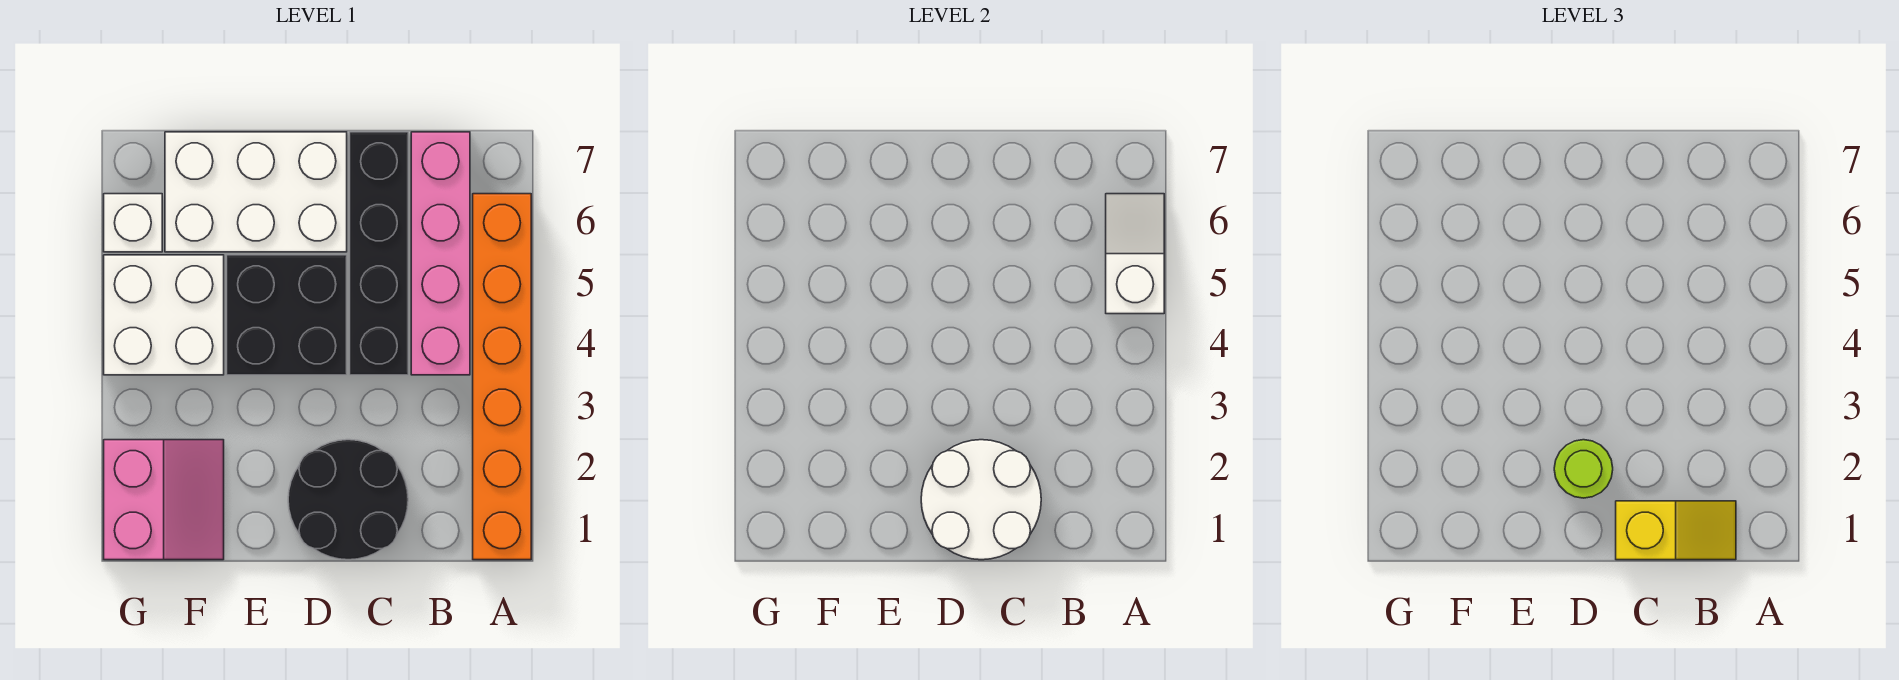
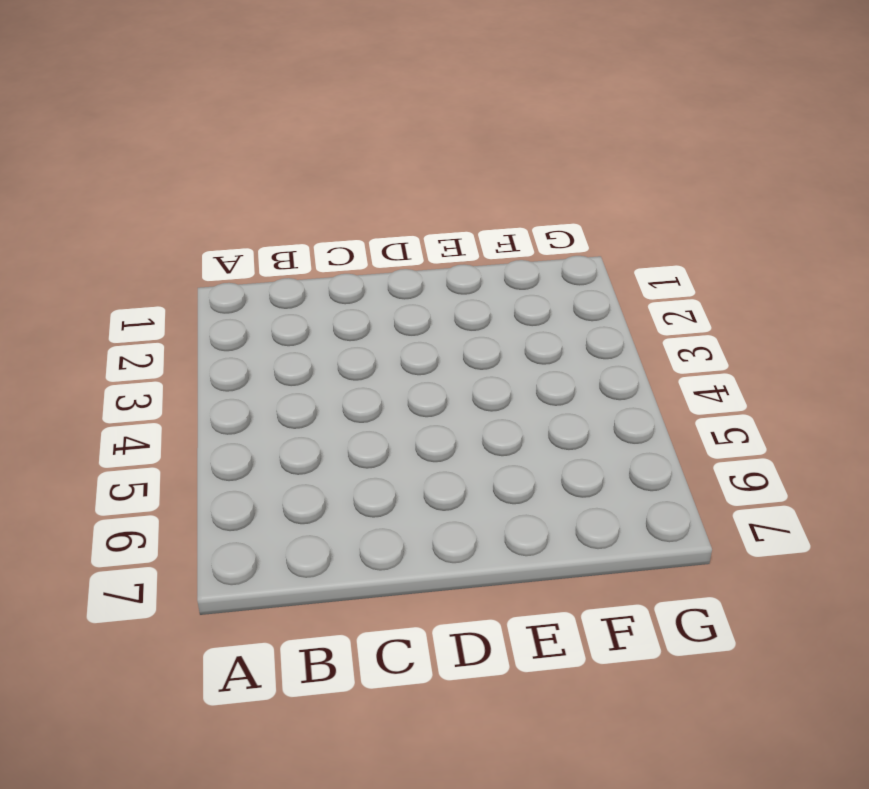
none -> orange brick A1:A6 level 1
none -> pink brick B4:B7 level 1
none -> black round brick C1:D2 level 1

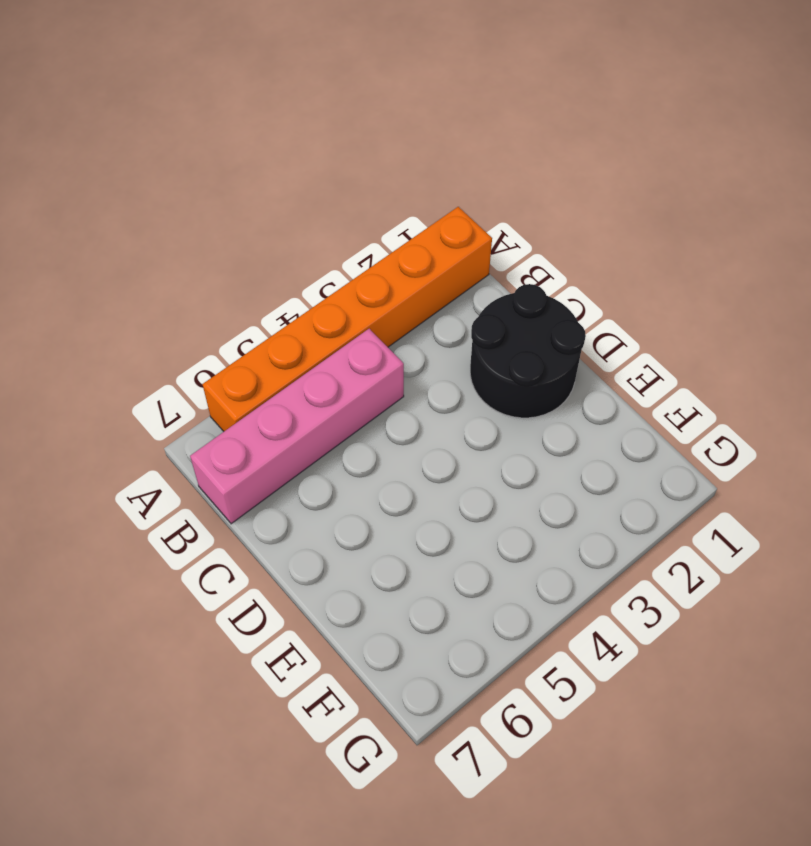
none -> black brick C4:C7 level 1
none -> black brick D4:E5 level 1
none -> white brick D6:F7 level 1

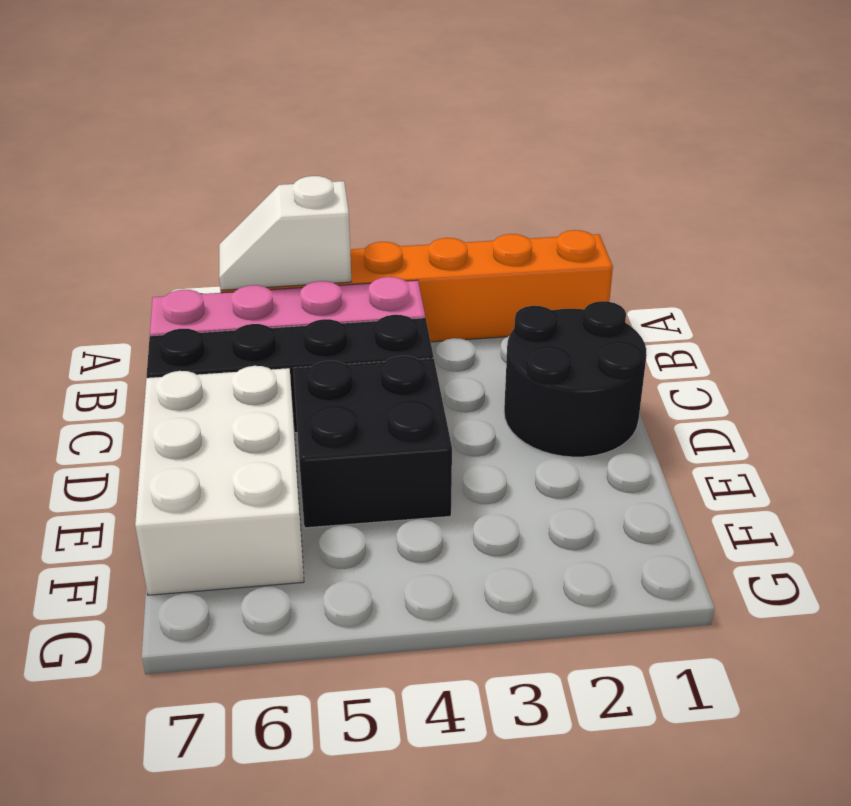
none -> pink slope F1:G2 level 1 top G
none -> white brick F4:G5 level 1
none -> white brick G6 level 1

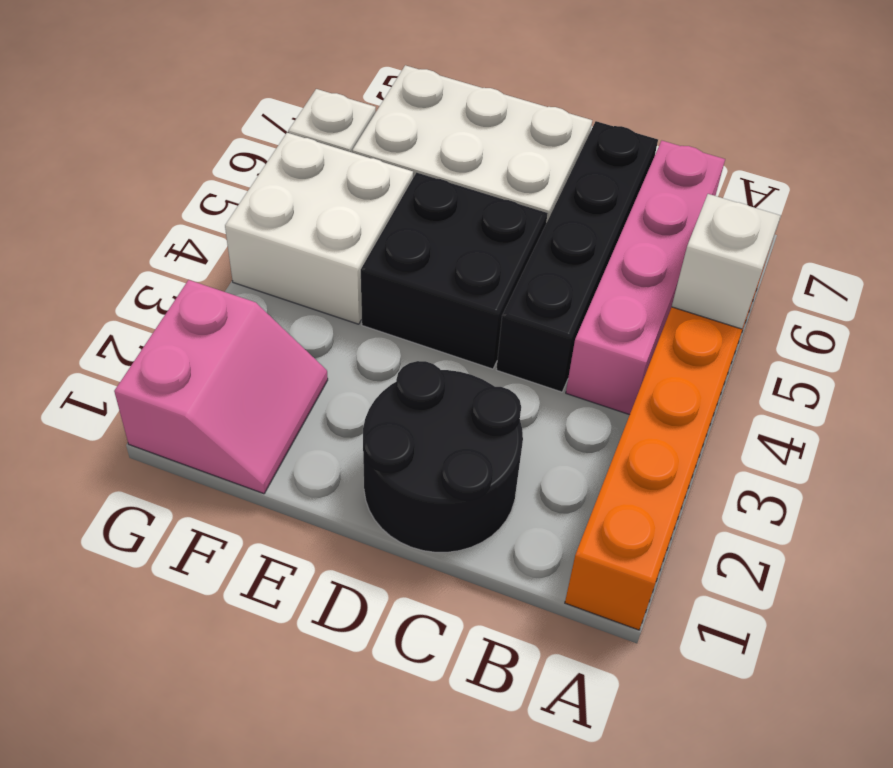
none -> white round brick C1:D2 level 2
none -> yellow slope B1:C1 level 3 top C
none -> lime round brick D2 level 3

